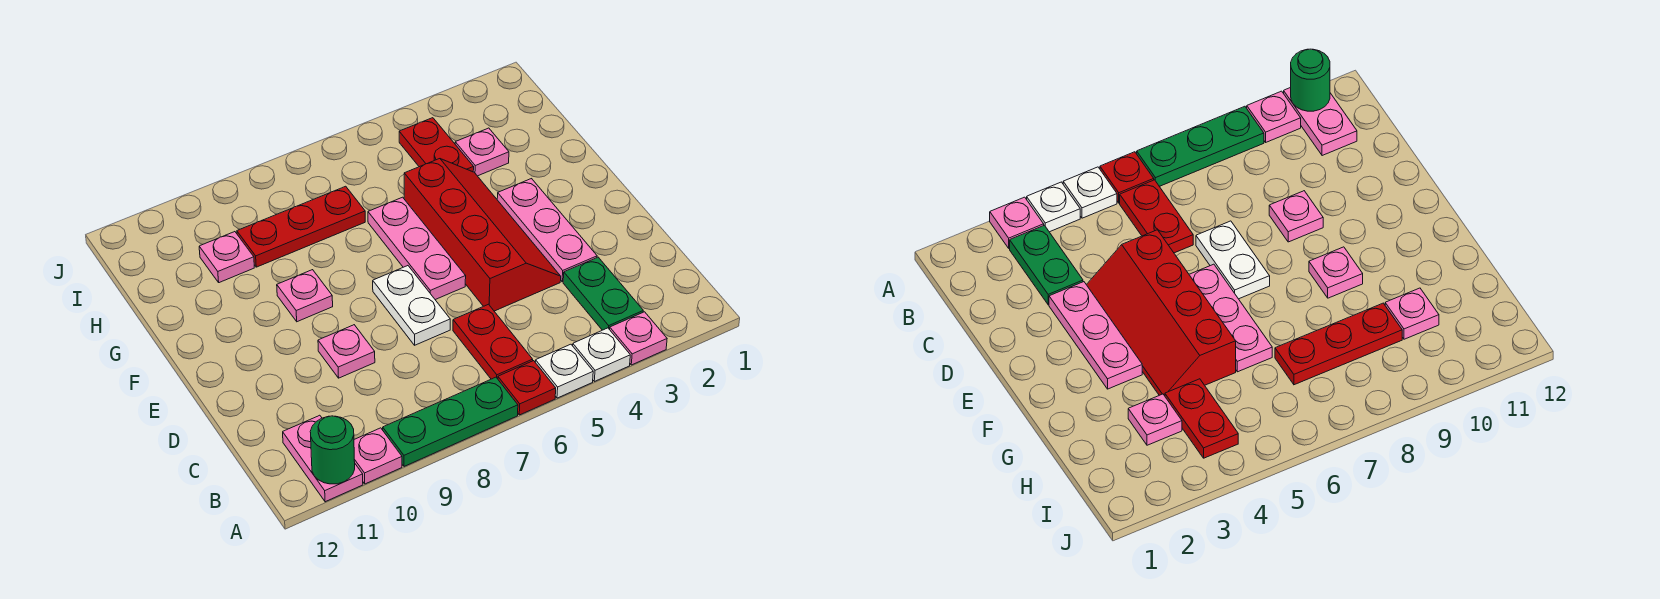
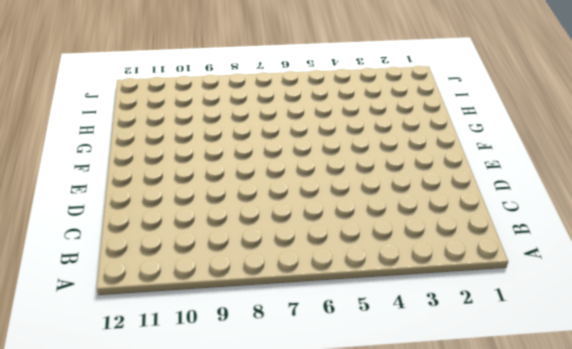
none -> pink plate A3 level 1
none -> white plate A4 level 1
none -> white plate A5 level 1

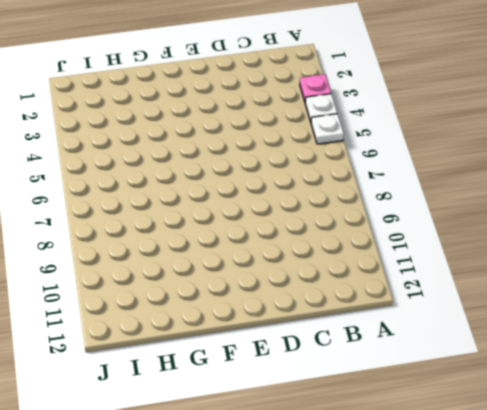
none -> red plate A6 level 1
none -> green plate A7:A9 level 1
none -> pink plate A10 level 1

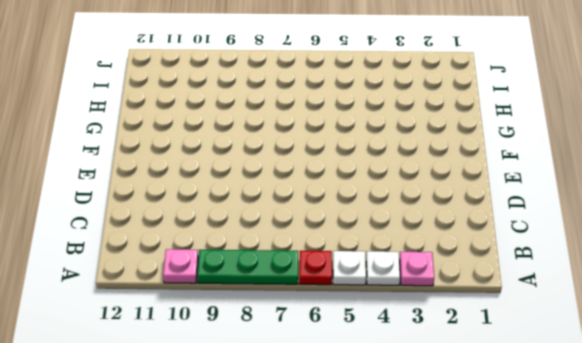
none -> pink plate A11:B11 level 1
none -> green plate B3:C3 level 1
none -> red plate B6:C6 level 1

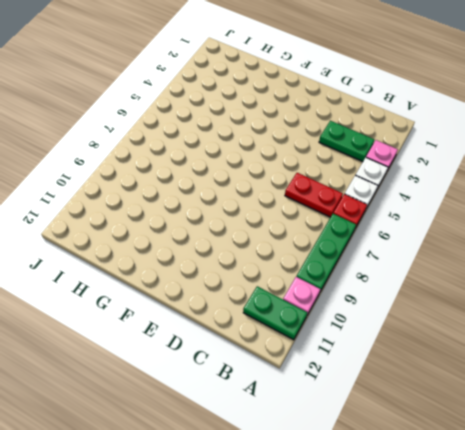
green plate A11:B11 level 1 -> pink plate A11:B11 level 1
none -> pink plate D3:F3 level 1
none -> red slope D4:G5 level 1 top 5
none -> white plate D7:E7 level 1

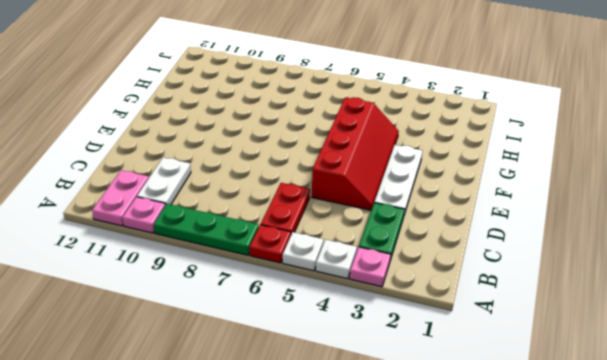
white plate B10:C10 level 1 -> white plate D7:E7 level 1
white plate D3:F3 level 1 -> pink plate D3:F3 level 1
none -> pink plate D9 level 1
none -> pink plate E6:G6 level 1
none -> pink plate F9 level 1

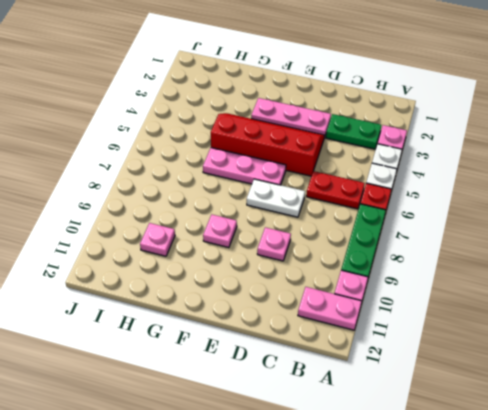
none -> pink plate H3 level 1
none -> red plate H4:I4 level 1
none -> red plate H7:H9 level 1

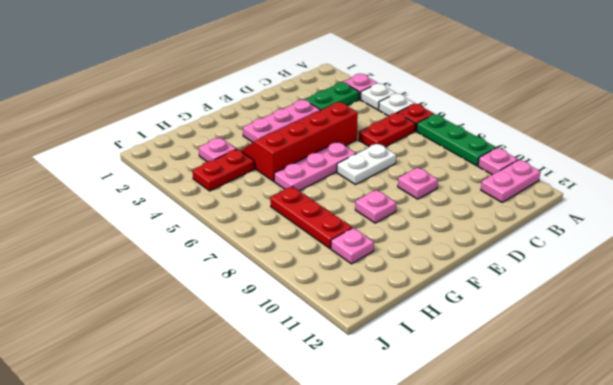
none -> green round brick A11 level 2

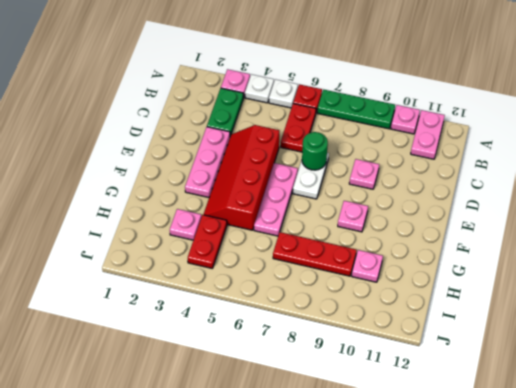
green round brick D7 level 2 -> green round brick A11 level 2

